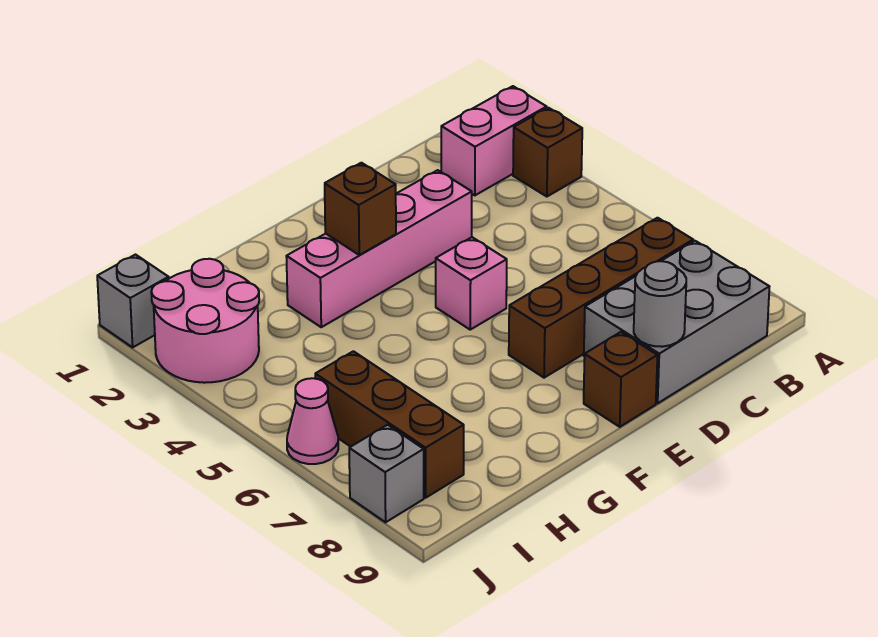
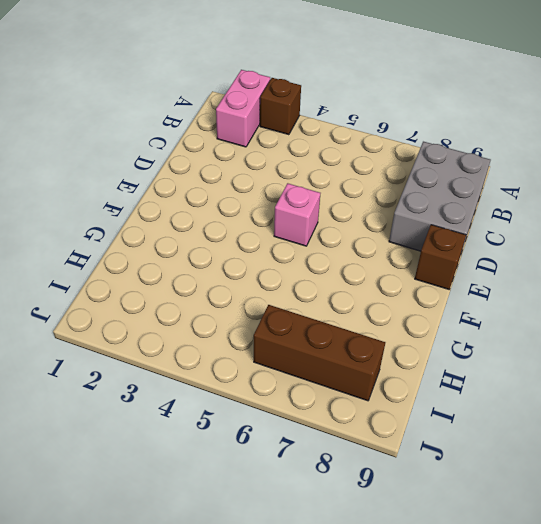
none -> brown brick B7:E7 level 1
none -> pink brick D3:G3 level 1
none -> pink round brick I2:J3 level 1

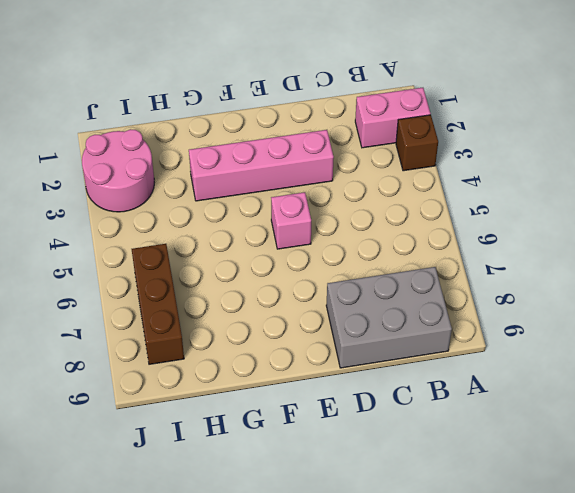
none -> brown brick B7:E7 level 1
none -> brown brick E9 level 1
none -> grey brick J1 level 1

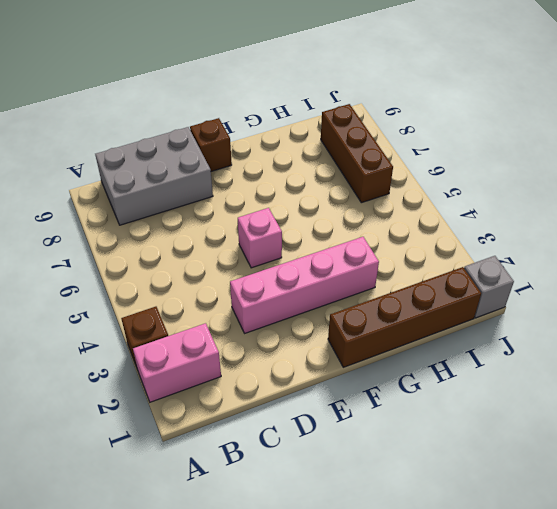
brown brick F1:I1 level 1 -> brown brick B7:E7 level 1
none -> pink round brick I2:J3 level 1
none -> pink cone J6 level 1
none -> grey brick J8 level 1

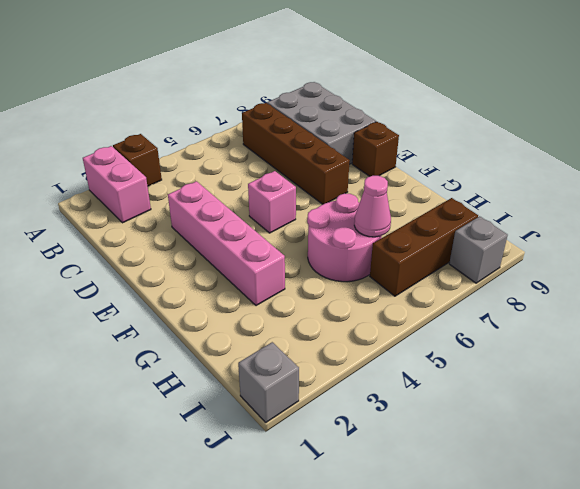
pink round brick G5:H6 level 1 -> pink round brick I2:J3 level 1
pink cone H6 level 2 -> pink cone J6 level 1
none -> grey round brick D9 level 2
none -> brown brick F3 level 2

